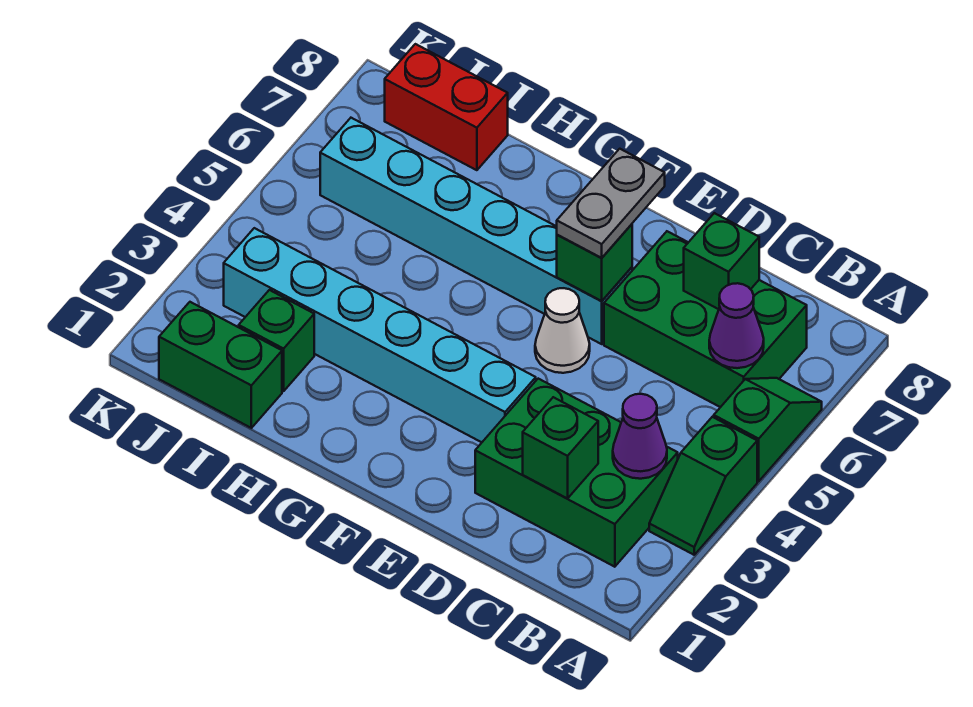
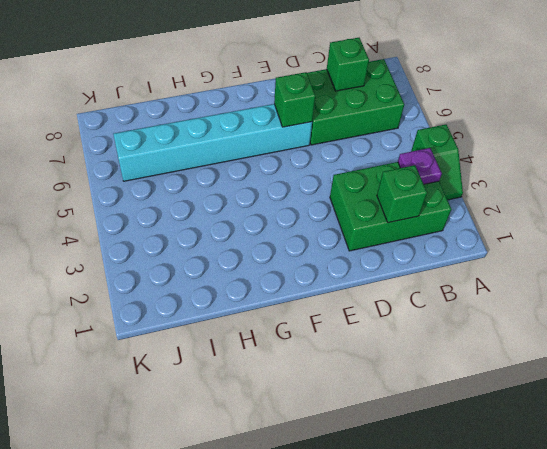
purple plate B3 level 2 -> purple cone B3 level 2
none -> green slope A5:A6 level 1 top 5
none -> cyan brick E3:J3 level 1
none -> white cone E5 level 1

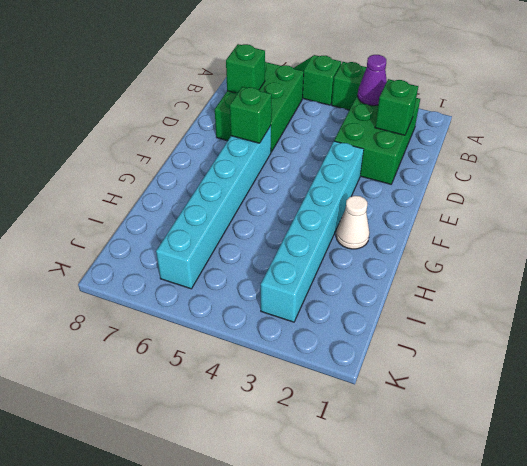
white cone G2 level 1 -> white cone E5 level 1
none -> green brick I1:J1 level 1
none -> green brick I2 level 1
none -> red brick I8:J8 level 1

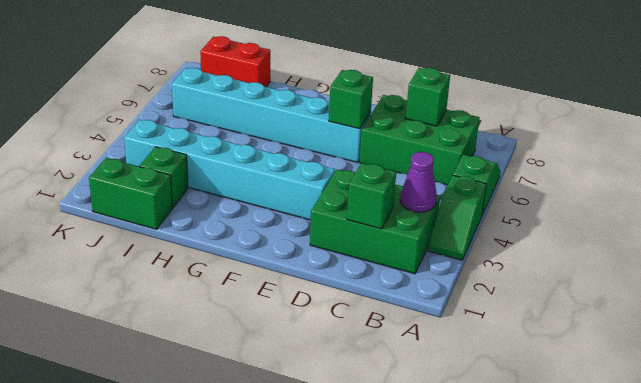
none -> white cone E5 level 1
none -> purple cone B6 level 2
none -> grey plate E6:E7 level 3

